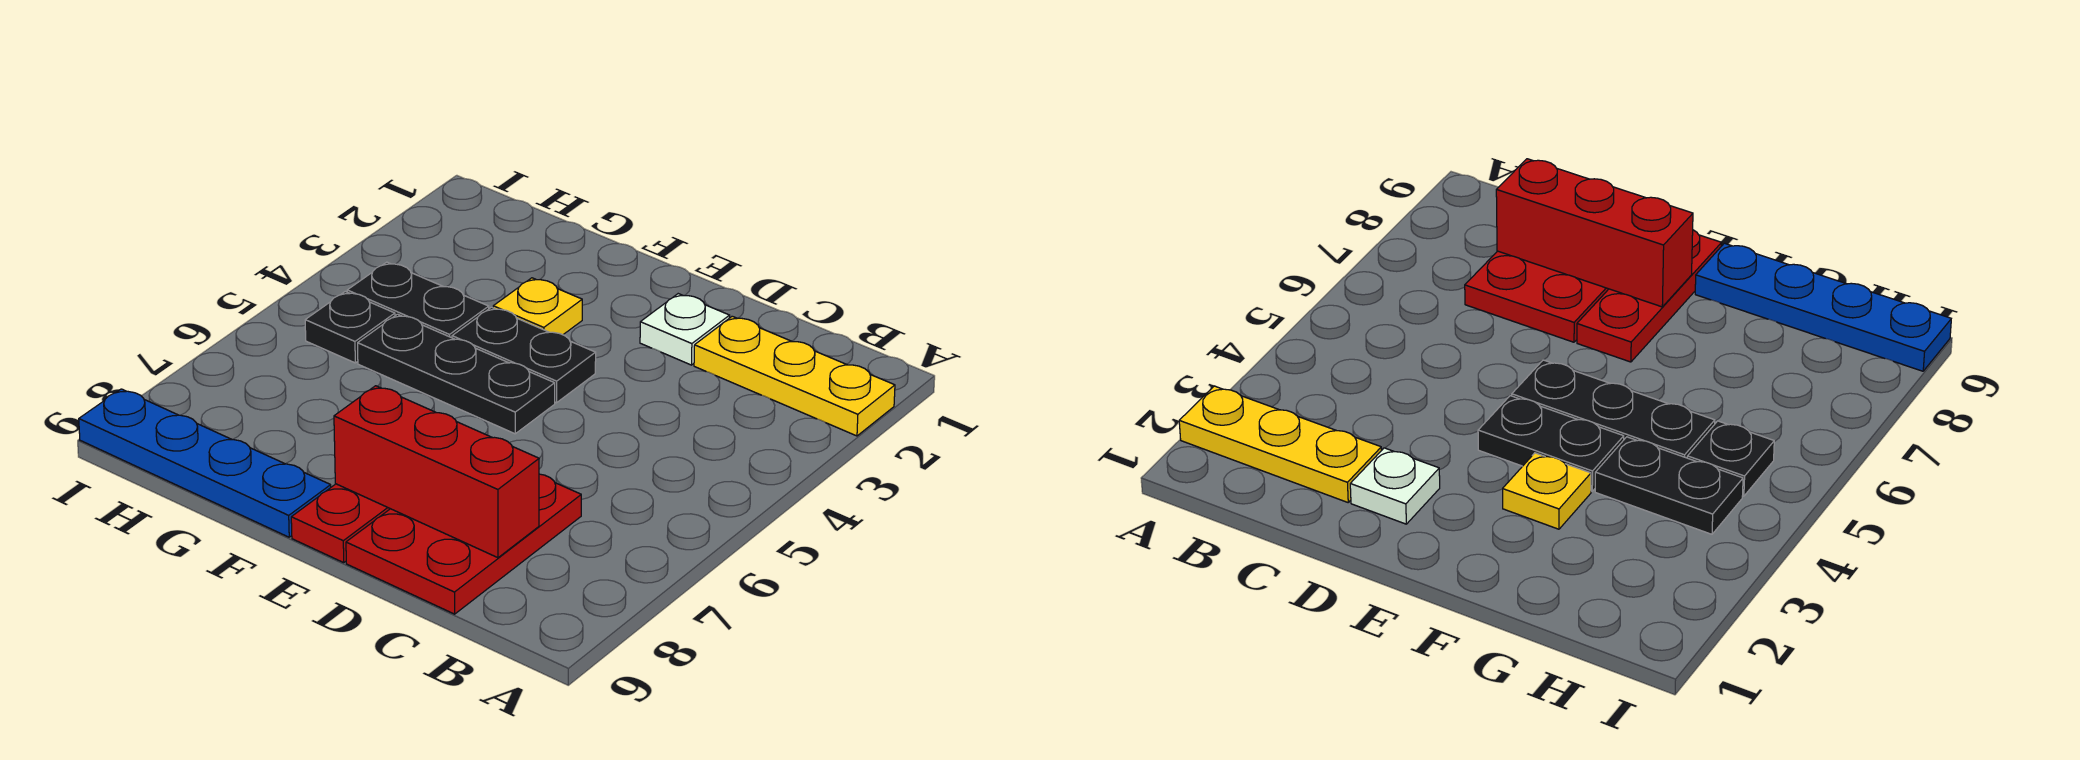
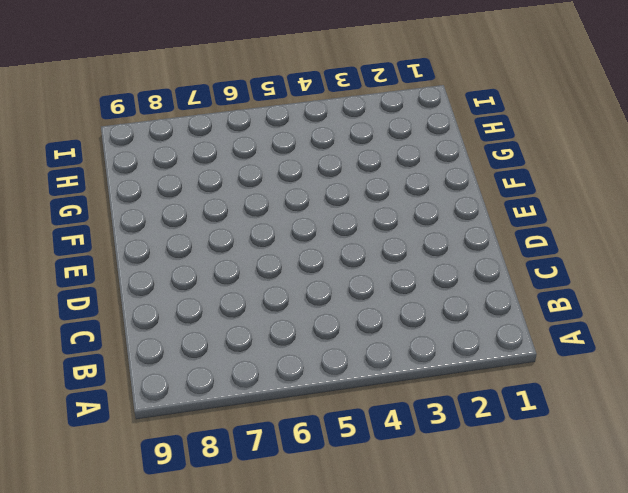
none -> yellow plate A2:C2 level 1
none -> red plate C7:D9 level 1

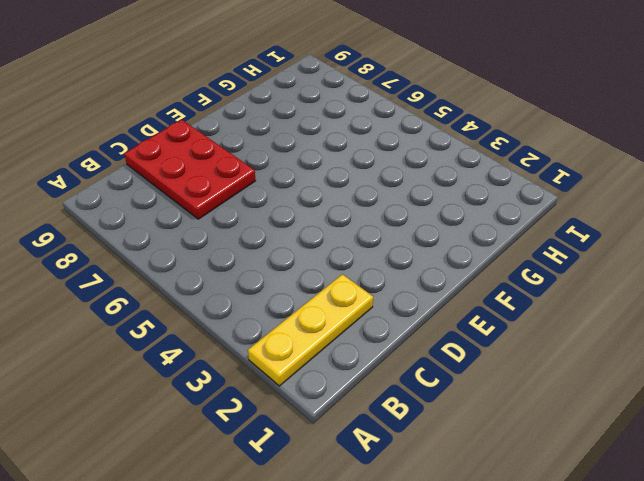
none -> white plate D2 level 1
none -> black plate E4:F4 level 1

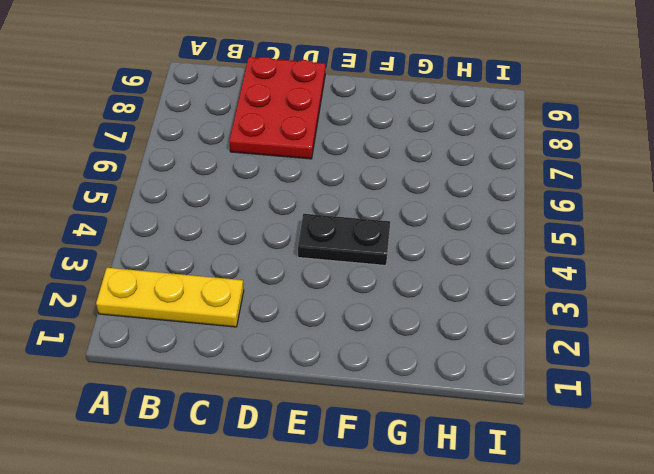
none -> white plate D2 level 1
none -> black plate E5:G5 level 1

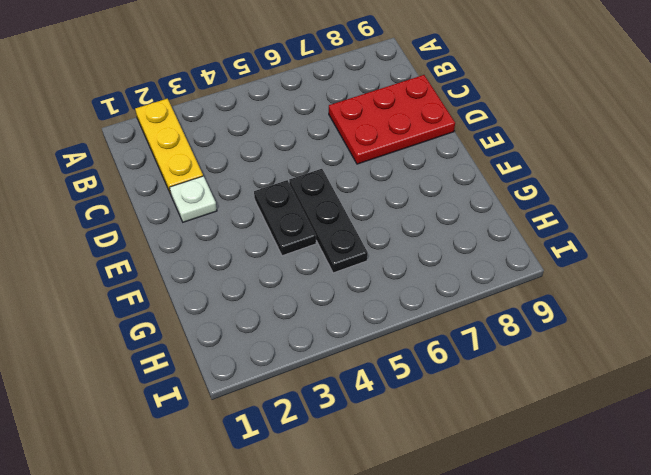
none -> red plate E7:E9 level 1
none -> yellow plate F3 level 1

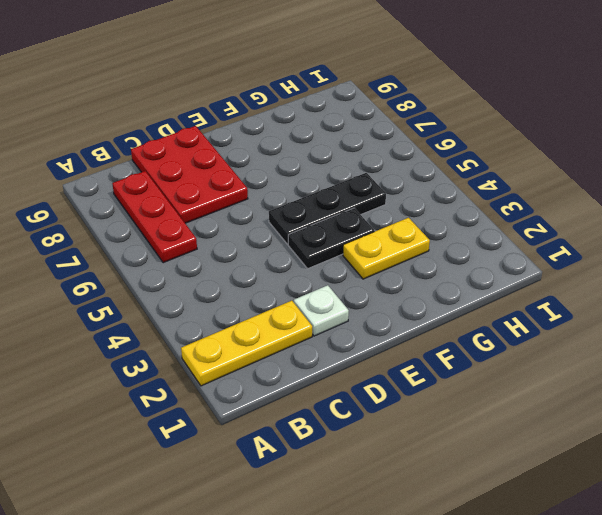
red plate B6:B8 level 1 -> red plate E7:E9 level 1
yellow plate F3:G3 level 1 -> yellow plate F3 level 1
none -> blue plate F9:I9 level 1
none -> black plate G4:H4 level 1

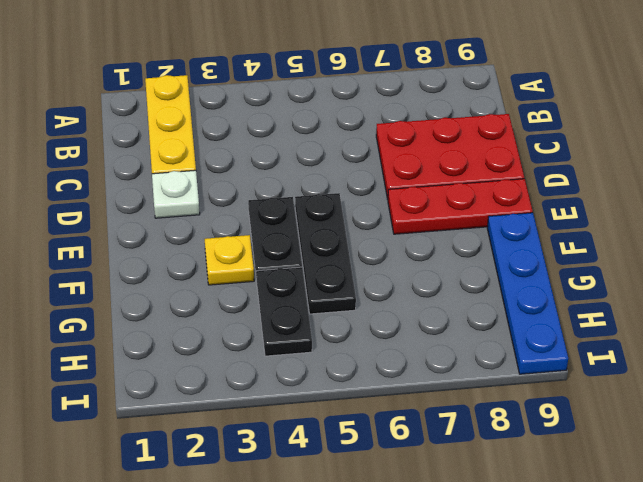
none -> black plate H5 level 1
none -> red brick C8:E8 level 2

